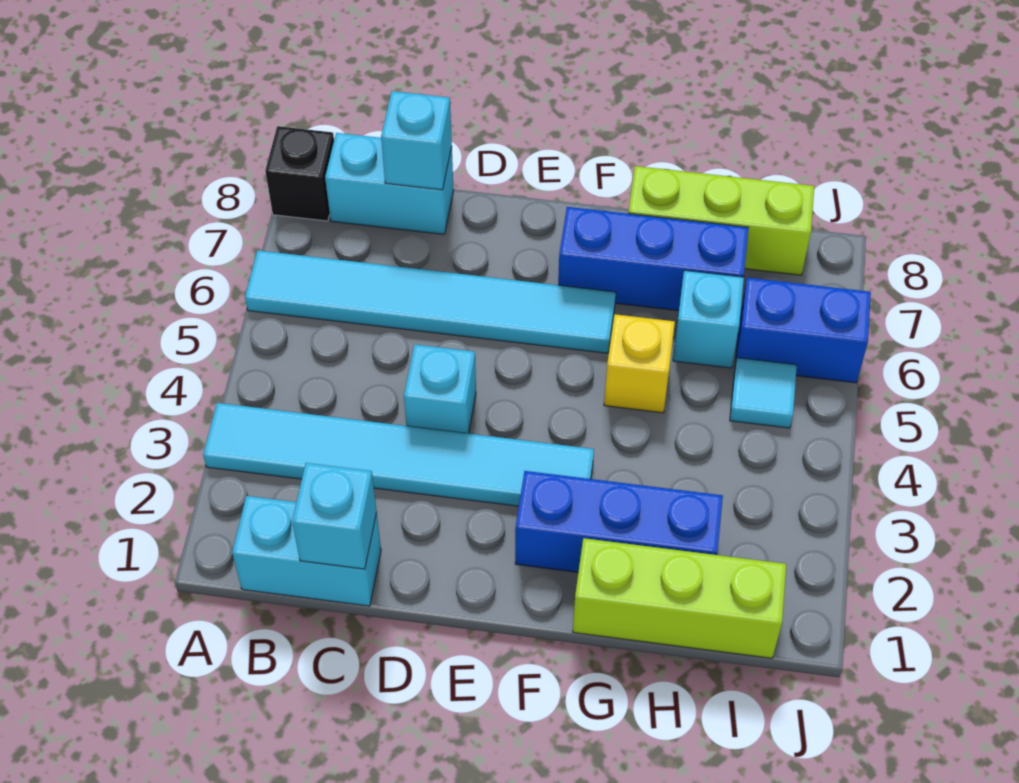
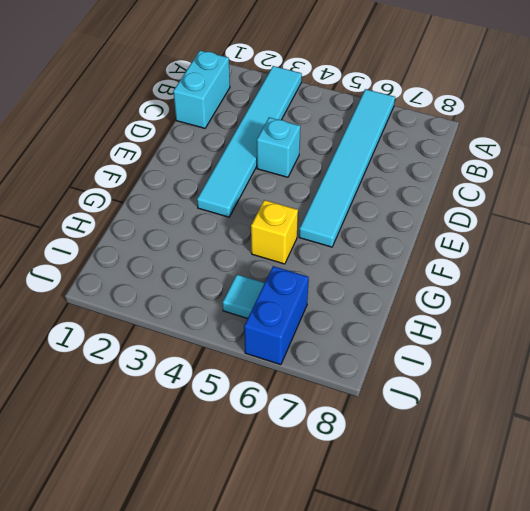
none -> black brick A8 level 1
none -> cyan brick B8:C8 level 1
none -> blue brick F2:H2 level 1

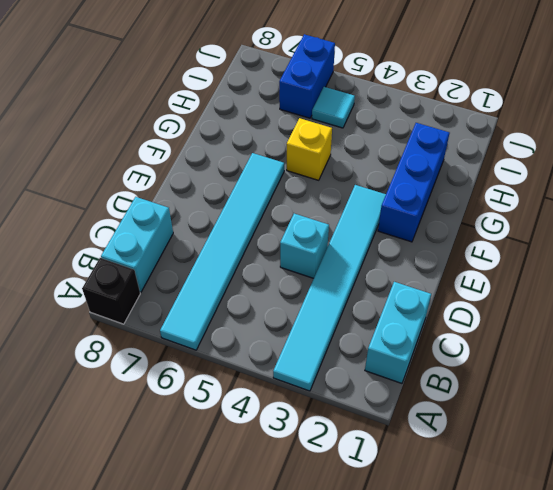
none -> blue brick F7:H7 level 1
none -> lime brick G1:I1 level 1
none -> lime brick G8:I8 level 1

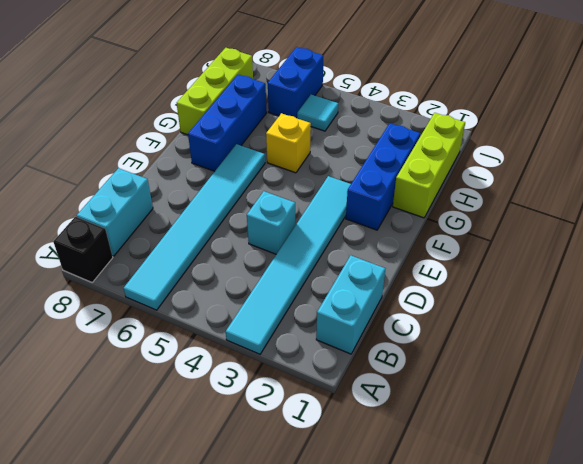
none -> cyan brick H6 level 1
none -> cyan brick C1 level 2
none -> cyan brick C8 level 2

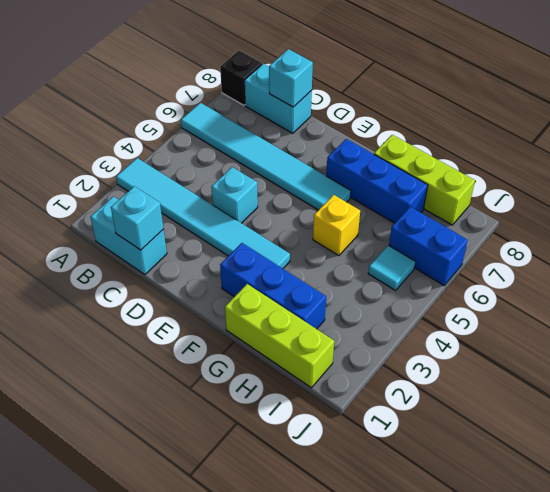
none -> cyan brick H6 level 1

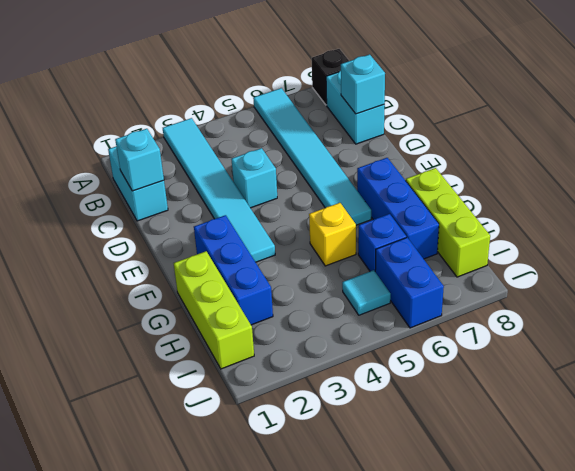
blue brick H6 level 1 -> cyan brick H6 level 1

